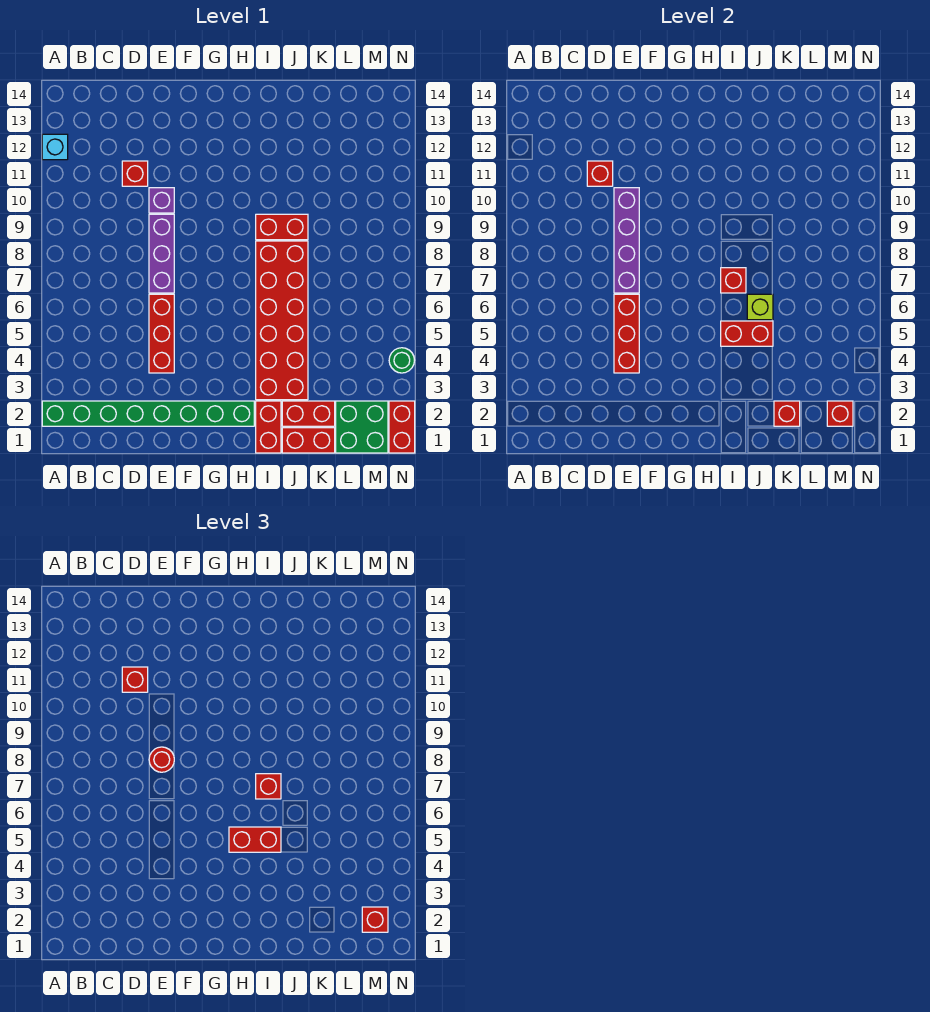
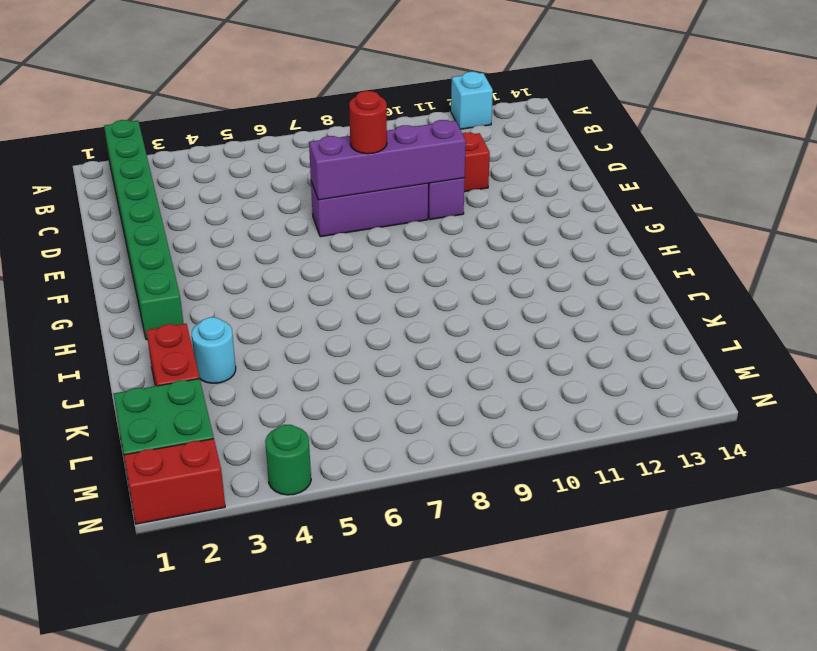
cyan round brick J3 level 1 -> red brick I3:J8 level 1
none -> red brick E4:E6 level 1
none -> red brick I1:I2 level 1
none -> red brick I9:J9 level 1

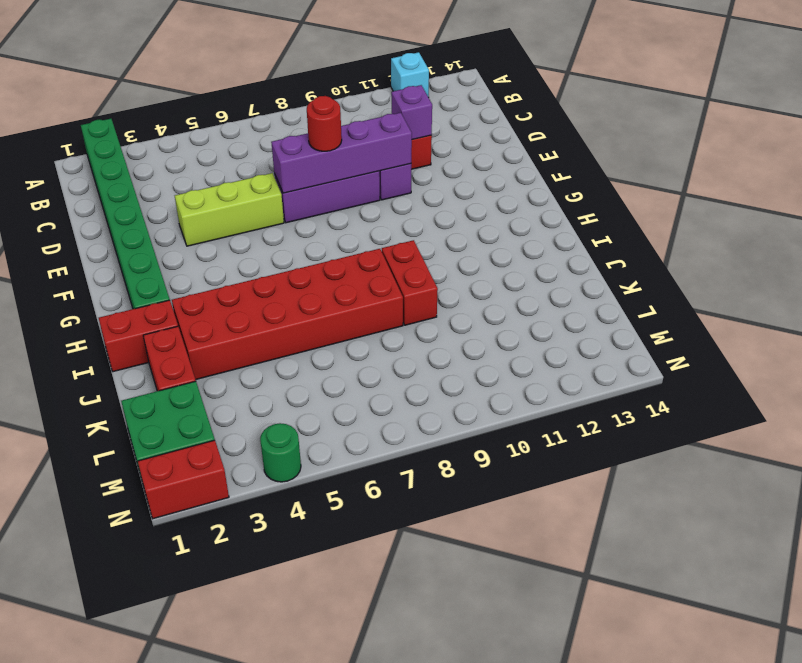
purple brick D11 level 2 -> red brick D11 level 2
lime brick E4:E6 level 1 -> red brick E4:E6 level 1
none -> red brick J1:K1 level 1
none -> red brick E4:E6 level 2
none -> red brick I5:J5 level 2

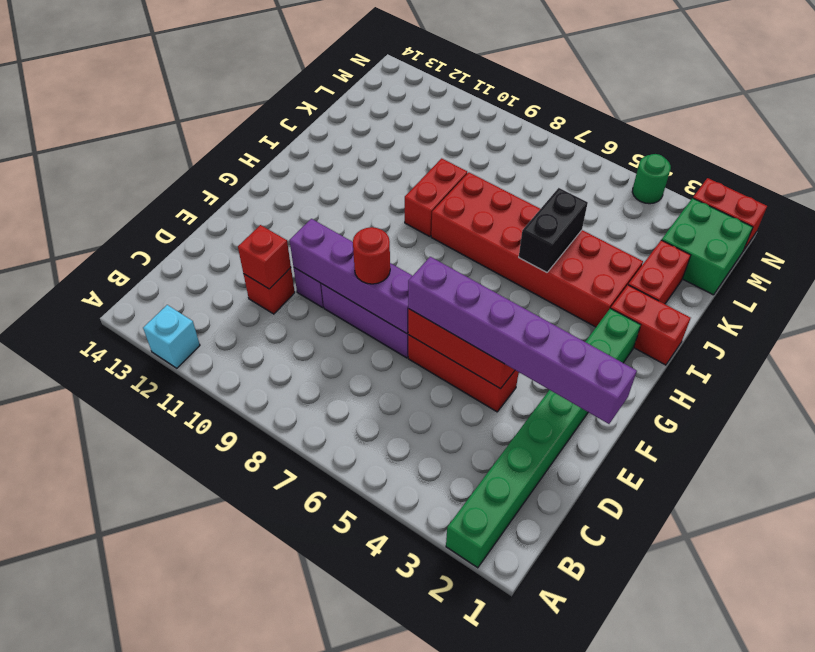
purple brick E1:E6 level 3 -> none
black brick I5:J5 level 2 -> red brick I5:J5 level 2
none -> red brick J1:K1 level 1
none -> red brick I7 level 2
none -> lime brick J6 level 2

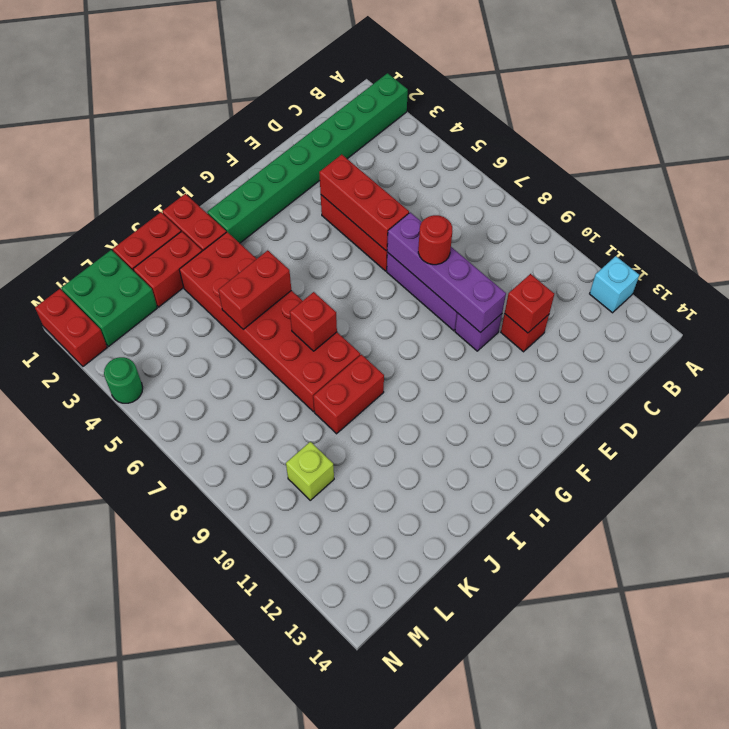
lime brick L10 level 1 -> lime brick J6 level 2
none -> red brick K2 level 2
none -> red brick M2 level 2
none -> red brick D11 level 3

